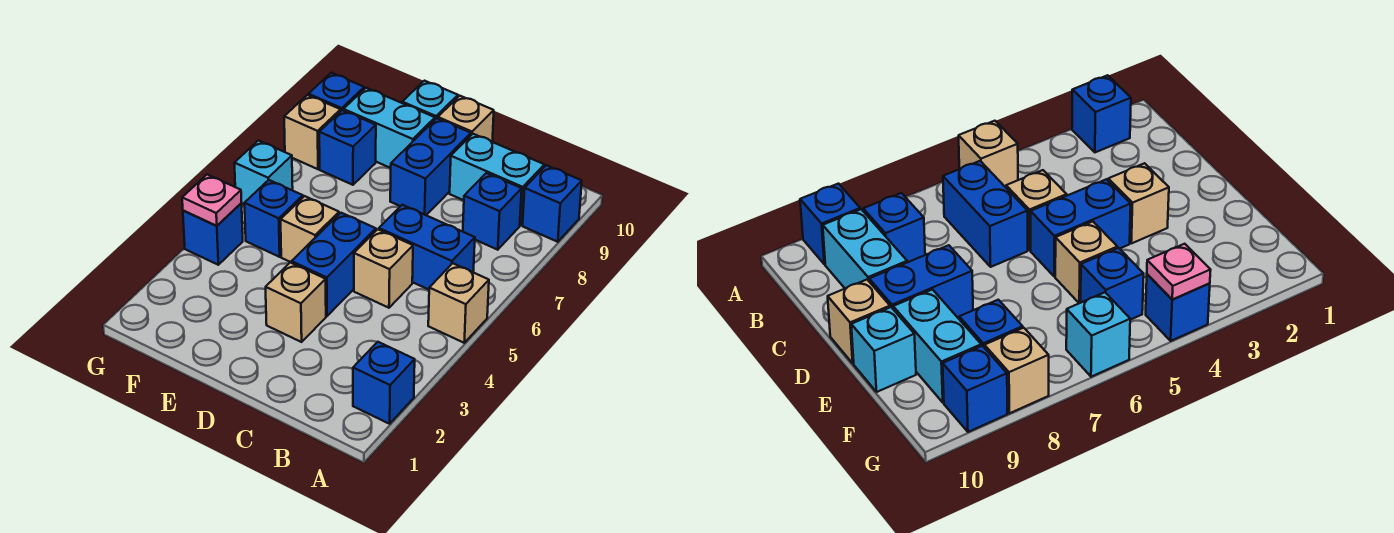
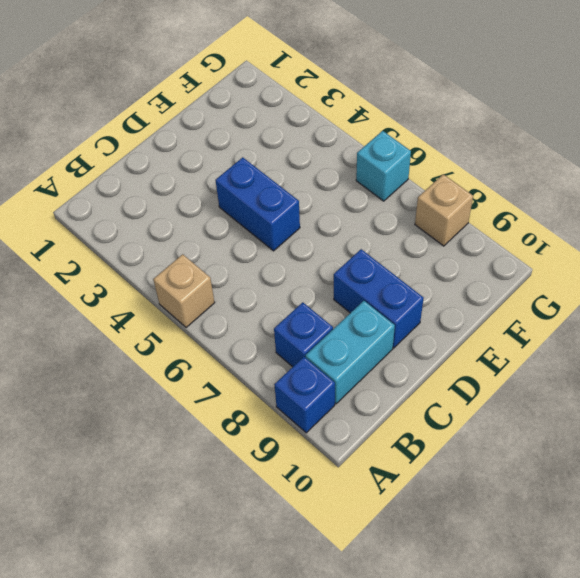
none -> blue brick A2 level 1
none -> blue brick B6:C6 level 1
none -> tan brick C5 level 1

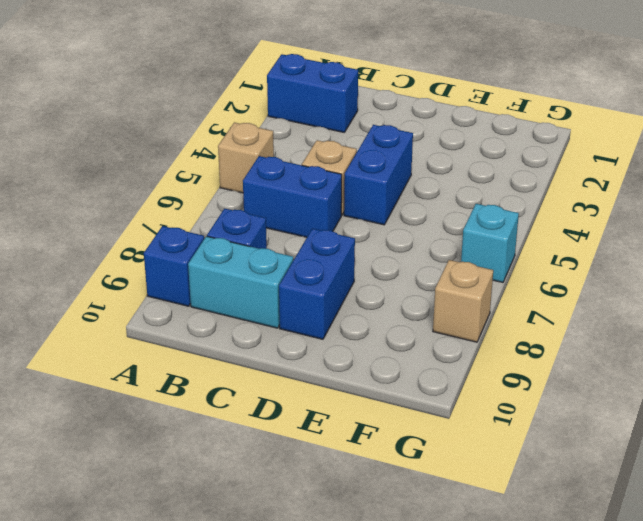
blue brick A2:B2 level 1 -> blue brick A2 level 1
none -> tan brick D3 level 1
none -> tan brick D10 level 1
none -> tan brick E5 level 1

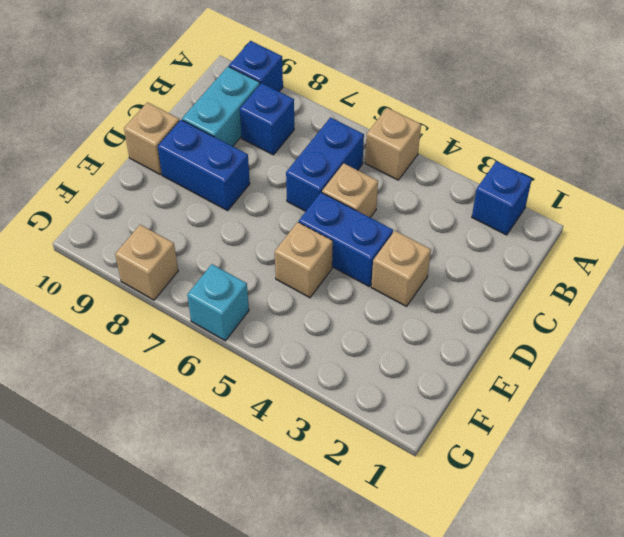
none -> cyan brick E9:F9 level 1
none -> cyan brick E10 level 1
none -> blue brick F5 level 1

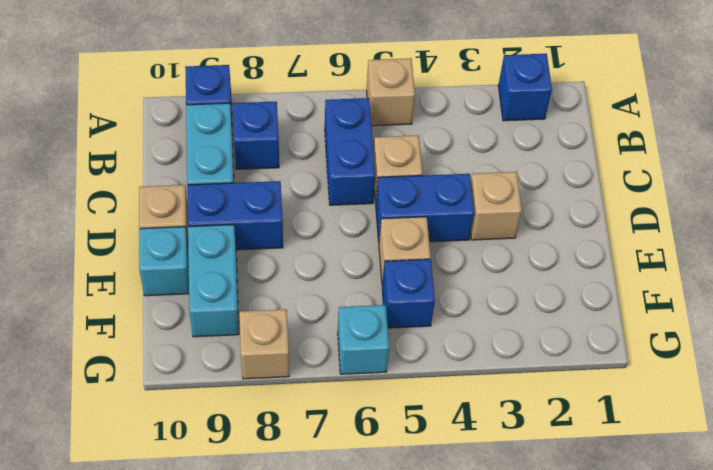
none -> blue brick F8 level 1
none -> blue brick G4 level 1
none -> blue brick G9 level 1

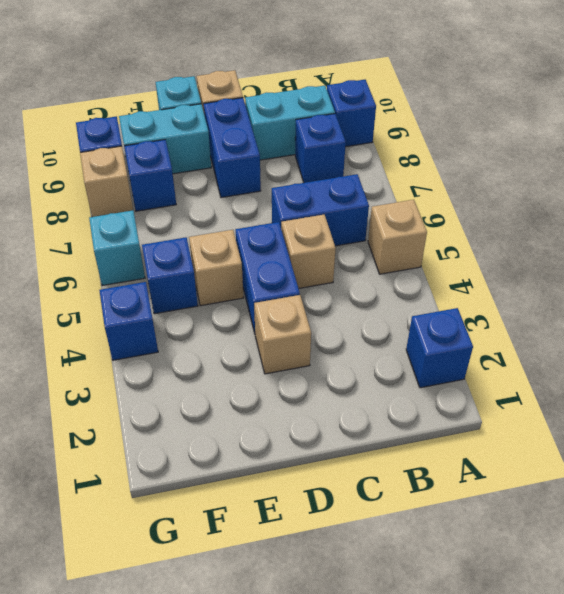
none -> pink plate G4 level 2

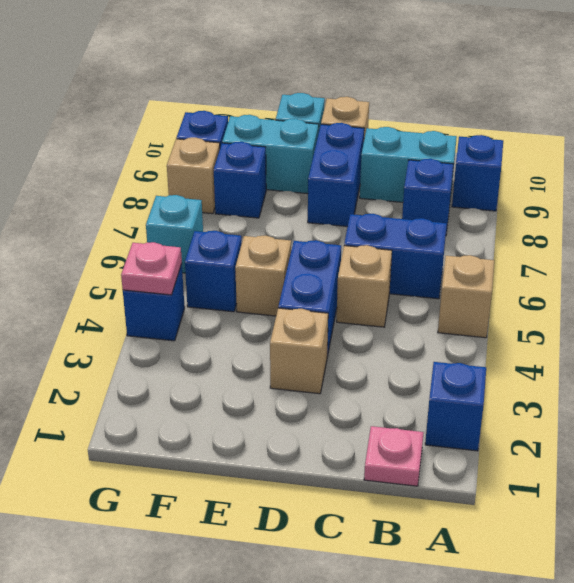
pink plate B1 level 1 -> none

